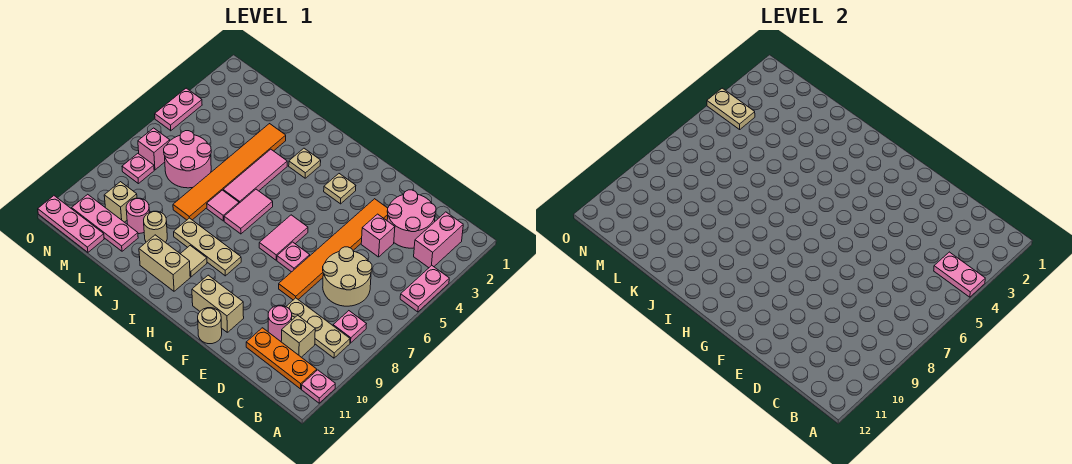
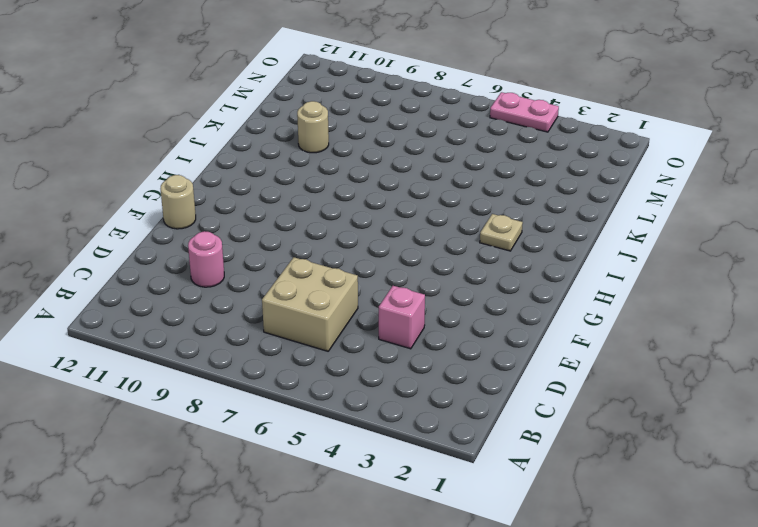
tan brick C6:D7 level 1 -> tan round brick C6:D7 level 1
none -> pink plate A4:A5 level 1
none -> pink plate A11 level 1
none -> pink brick B2:B3 level 1
none -> pink plate B8 level 1

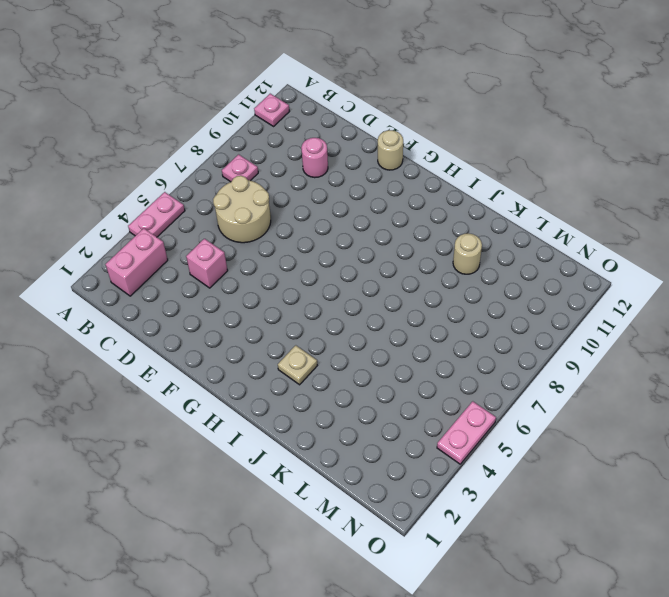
none -> tan plate B9:D9 level 1
none -> orange plate B11:D11 level 1
none -> pink round brick C2:D3 level 1
none -> tan brick C10 level 1

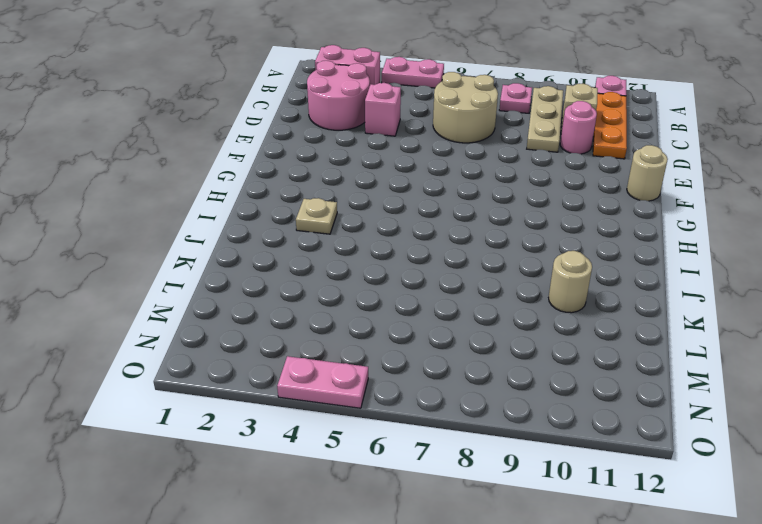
none -> orange tile E3:E8 level 1
none -> pink plate F7 level 1
none -> tan brick F11:G11 level 1
none -> tan plate G3 level 1

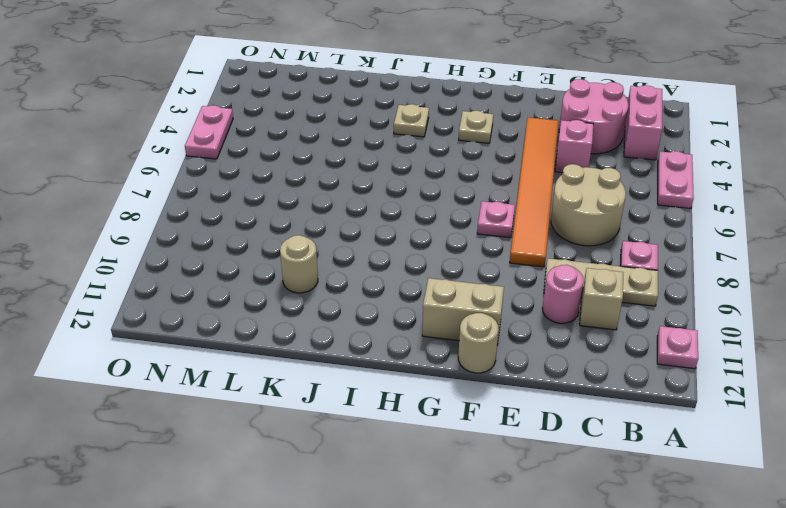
none -> orange plate B11:D11 level 1
none -> pink tile G6:G7 level 1
none -> tan plate H9:J9 level 1
none -> pink tile I6:I7 level 1

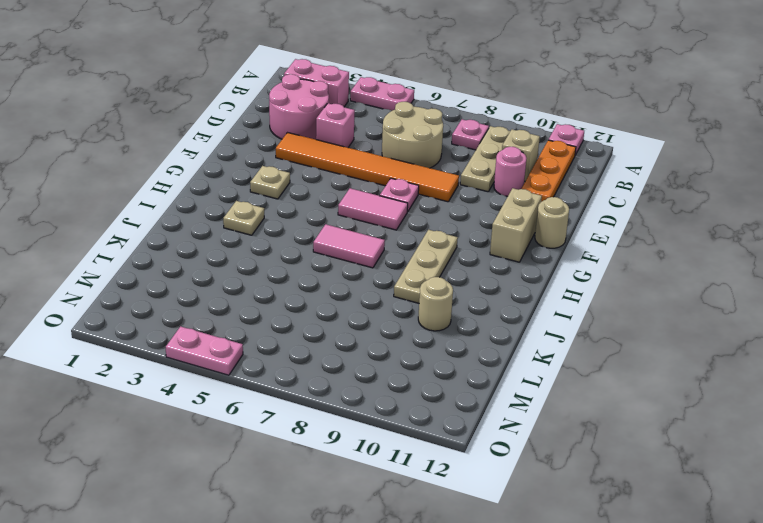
none -> tan tile I10 level 1
none -> tan brick I11:J11 level 1
none -> pink tile J4:J6 level 1
none -> pink tile J7 level 1

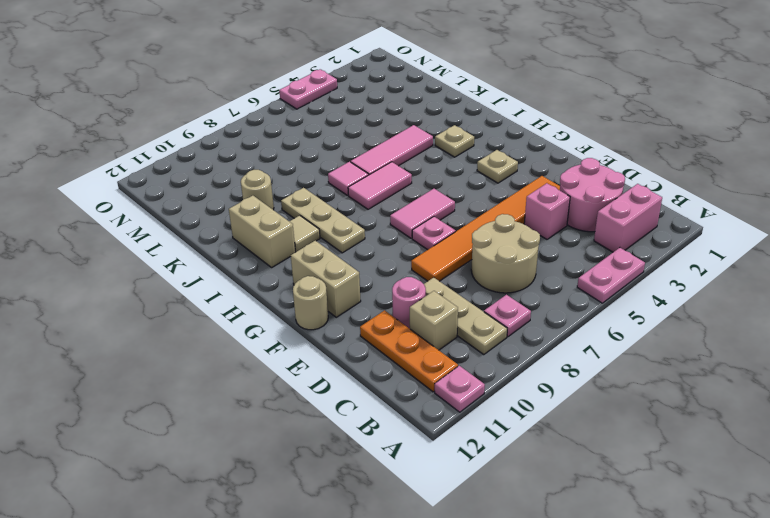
none -> orange tile K3:K8 level 1
none -> pink round brick L6:M7 level 1
none -> pink round brick L10 level 1
none -> pink plate L11:N11 level 1

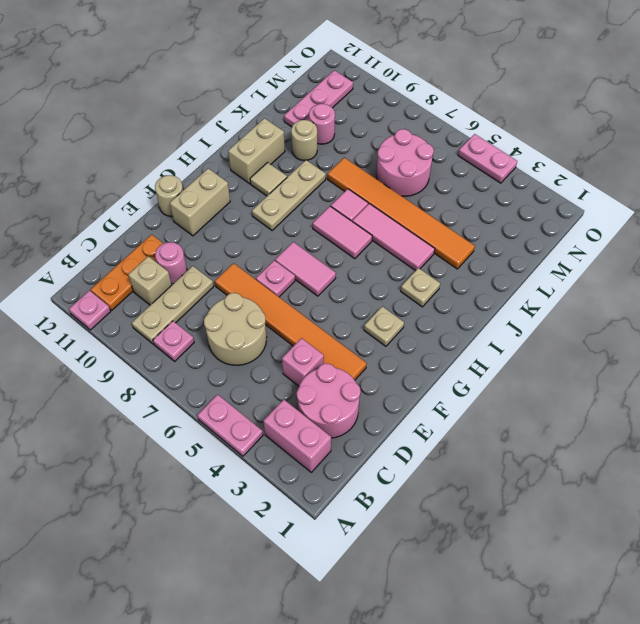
none -> tan brick M10 level 1
none -> pink plate M12:O12 level 1
none -> pink brick N7 level 1
none -> pink plate N8 level 1

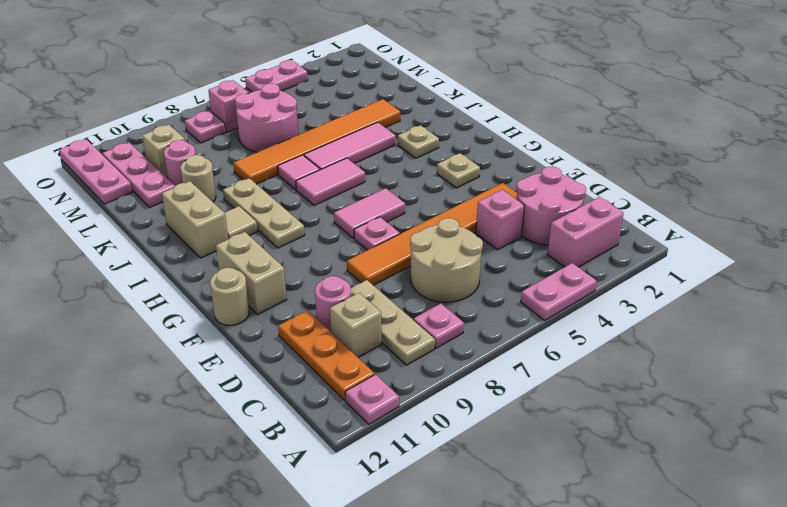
none -> pink plate A4:B4 level 2
none -> tan plate N4:O4 level 2

